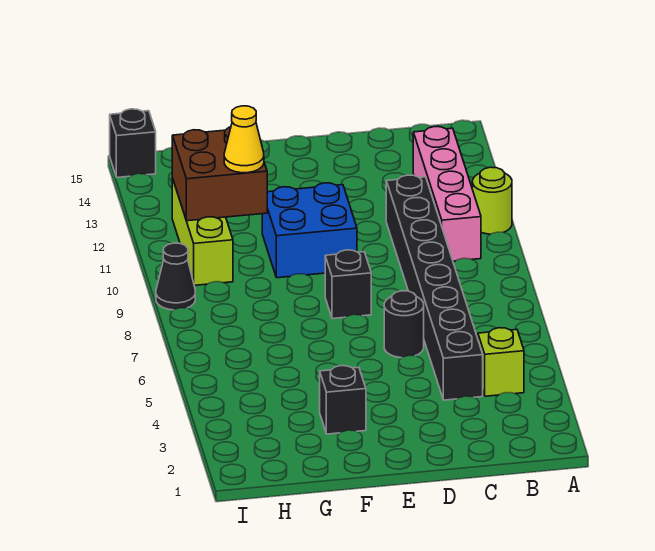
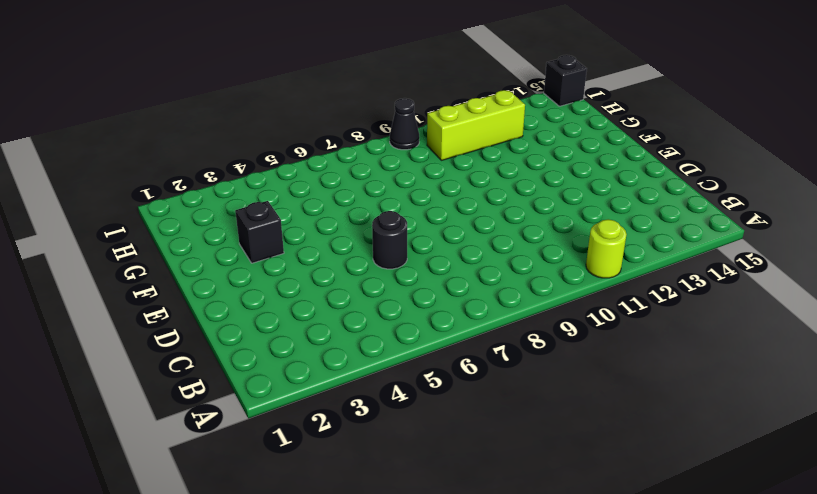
none -> lime brick B4 level 1
none -> pink brick B10:B13 level 1
none -> black brick C4:C11 level 1

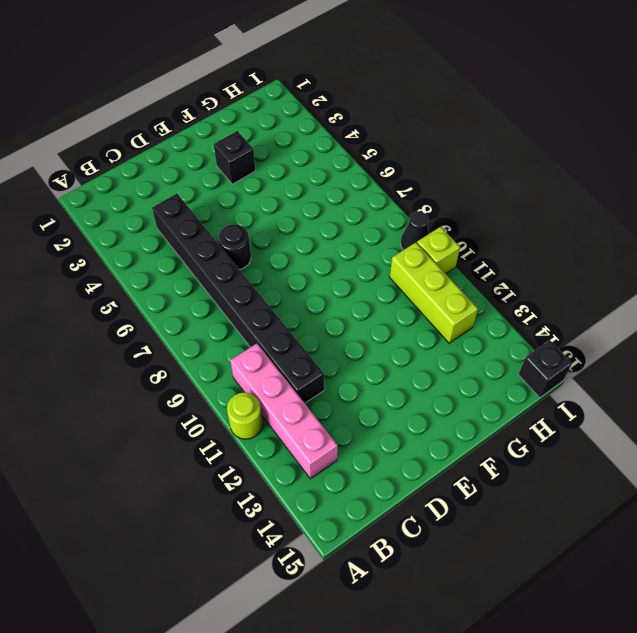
lime brick I10 level 1 -> lime brick B4 level 1
none -> black brick E8 level 1
none -> blue brick E10:F11 level 1
none -> brown brick G11:H12 level 2

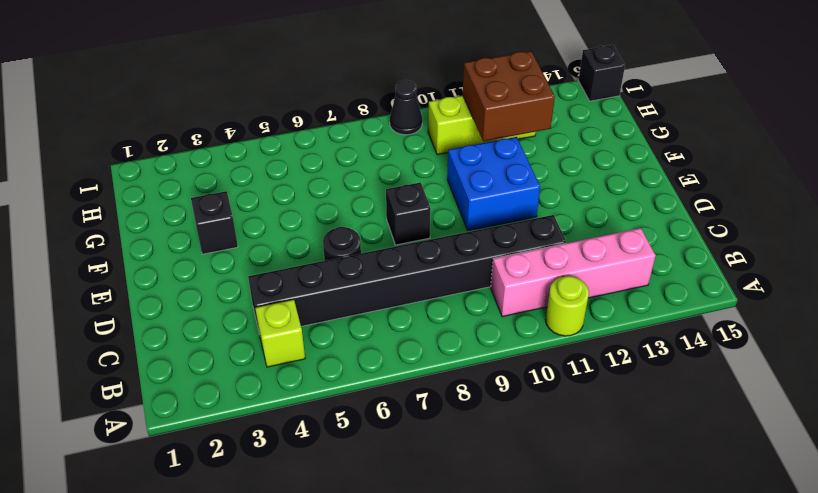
none -> yellow cone G11 level 3

